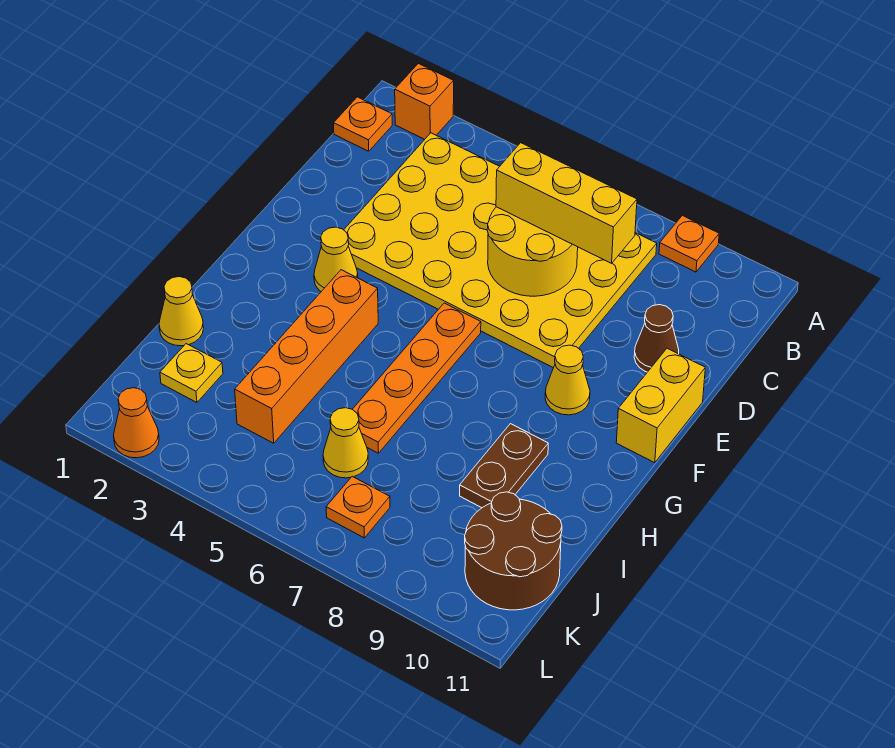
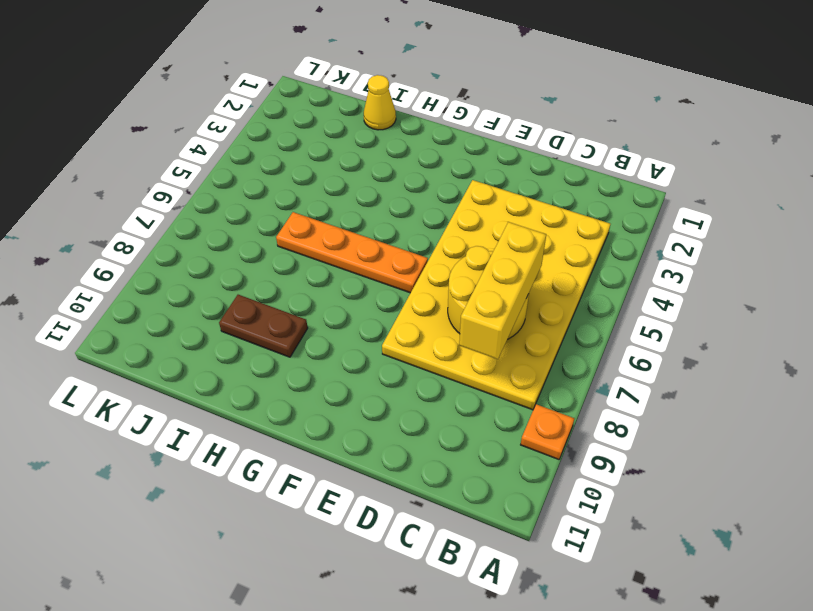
none -> orange brick A2 level 1
none -> orange plate B1 level 1
none -> brown cone D10 level 1

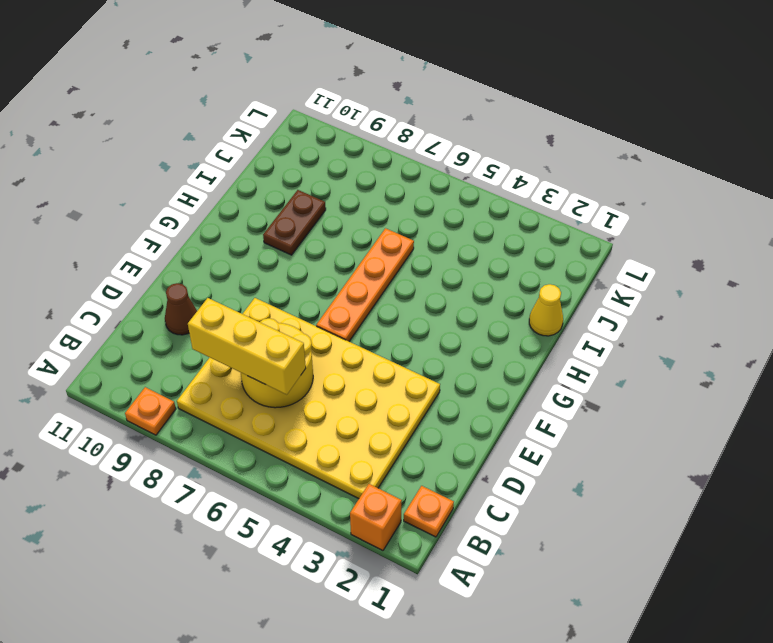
none -> yellow brick E11:F11 level 1
none -> yellow cone F3 level 1
none -> yellow cone F9 level 1

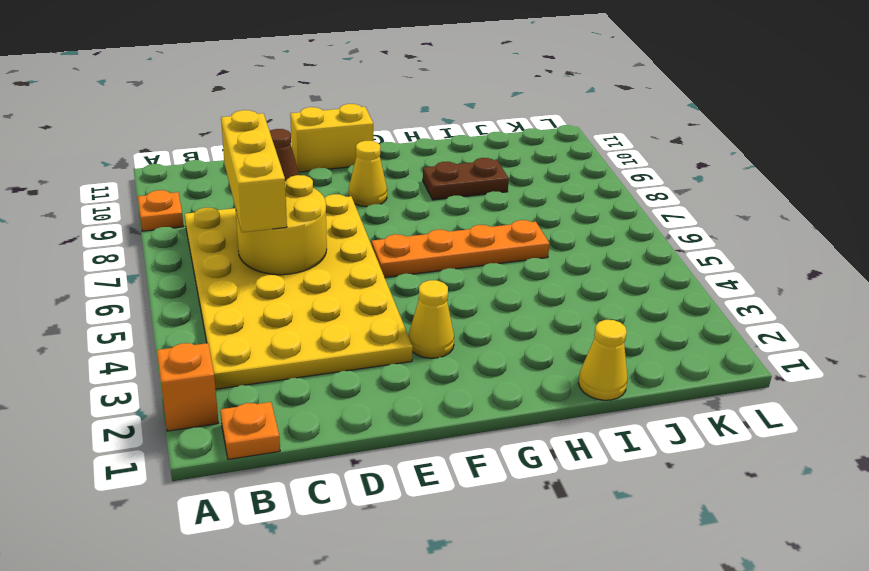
none -> orange brick G4:J4 level 1
none -> yellow plate J2 level 1
none -> yellow cone J6 level 1

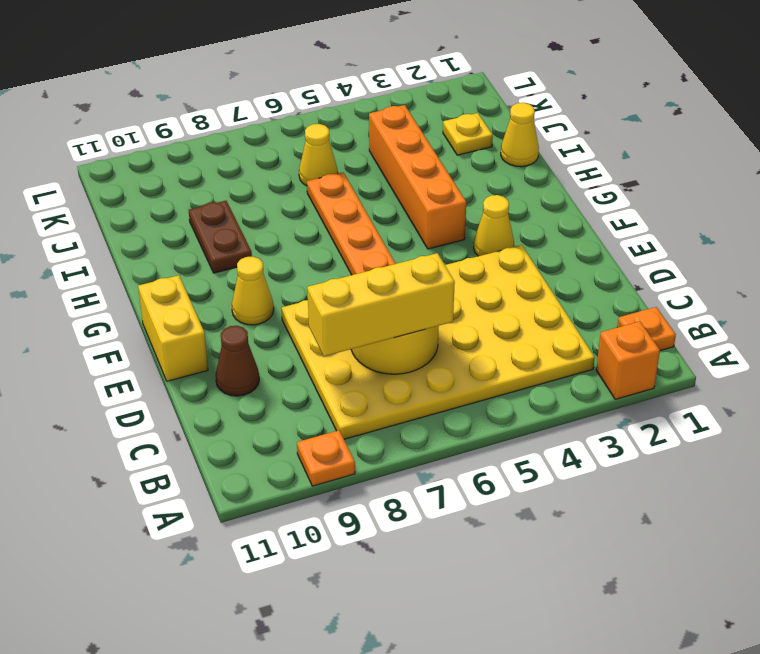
none -> brown round brick J10:K11 level 1
none -> orange plate K7 level 1
none -> orange cone L2 level 1

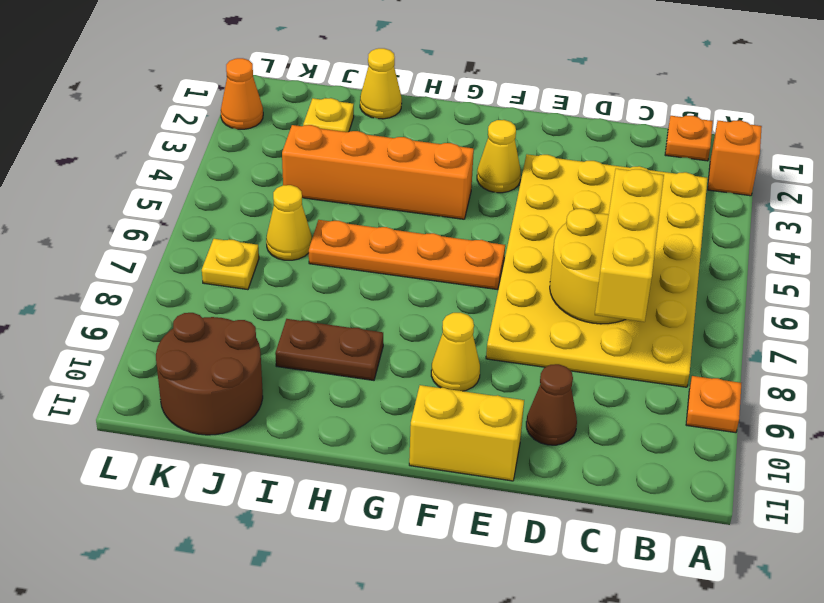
yellow plate K7 level 1 -> orange plate K7 level 1

